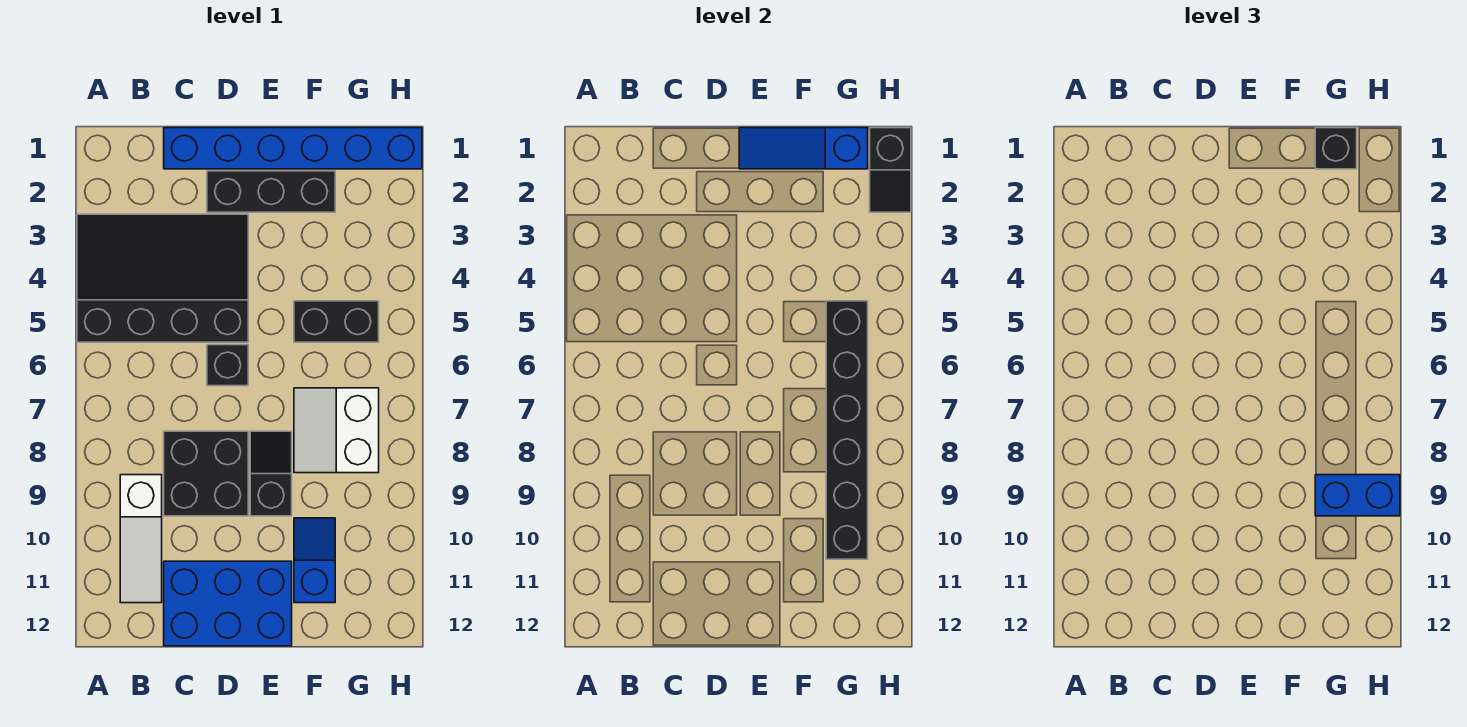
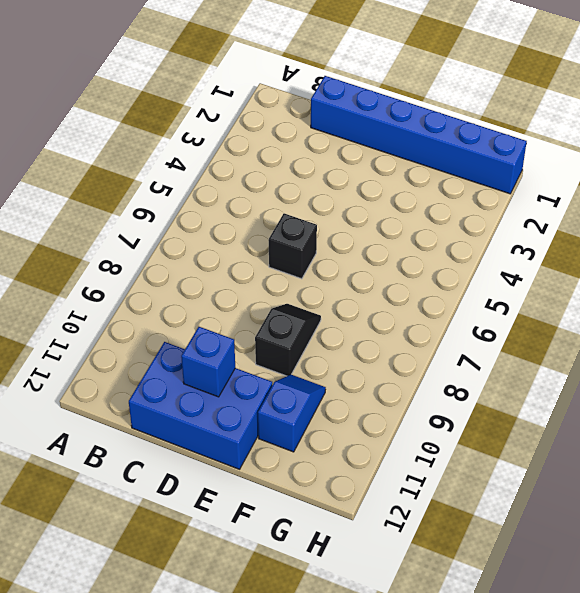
blue brick D11 level 2 -> none
none -> black slope A3:D5 level 1 top 5
none -> white slope B9:B11 level 1 top 9
none -> black brick C8:D9 level 1

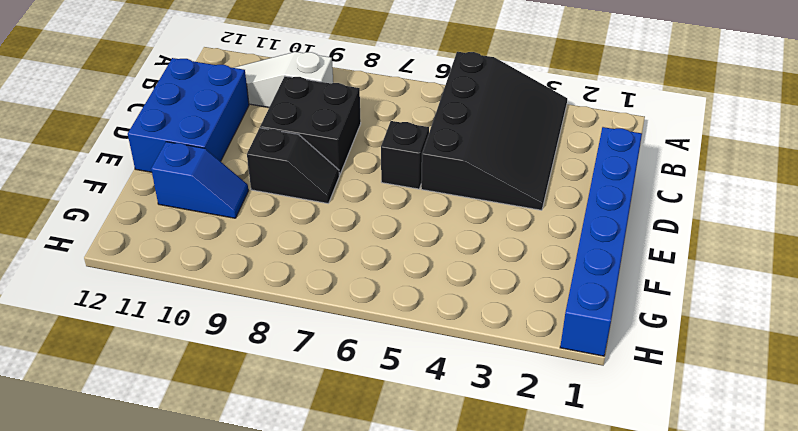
none -> black brick D2:F2 level 1
none -> black brick F5:G5 level 1
none -> white slope F7:G8 level 1 top G

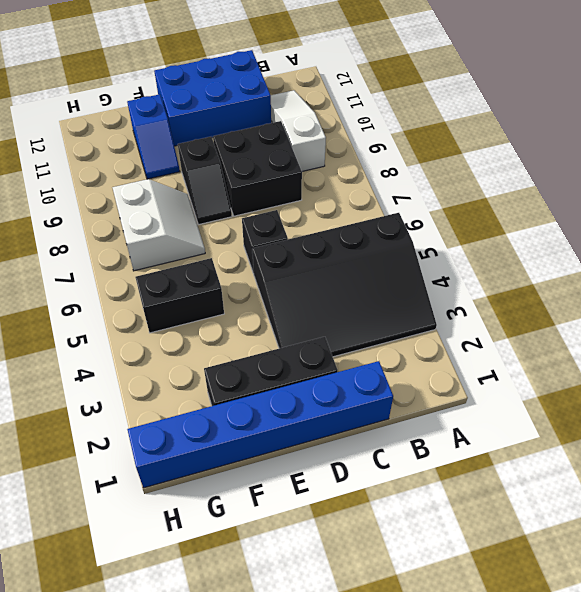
none -> blue slope E1:G1 level 2 top G
none -> black brick G5:G10 level 2
none -> black slope H1:H2 level 2 top 1

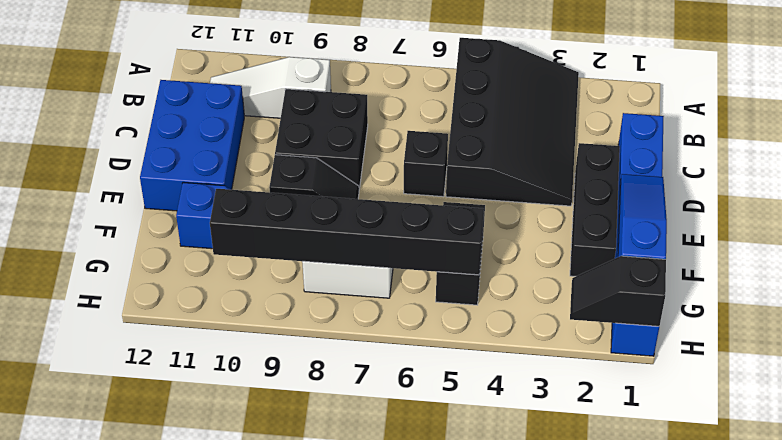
none -> black brick G1 level 3
none -> blue brick G9:H9 level 3

